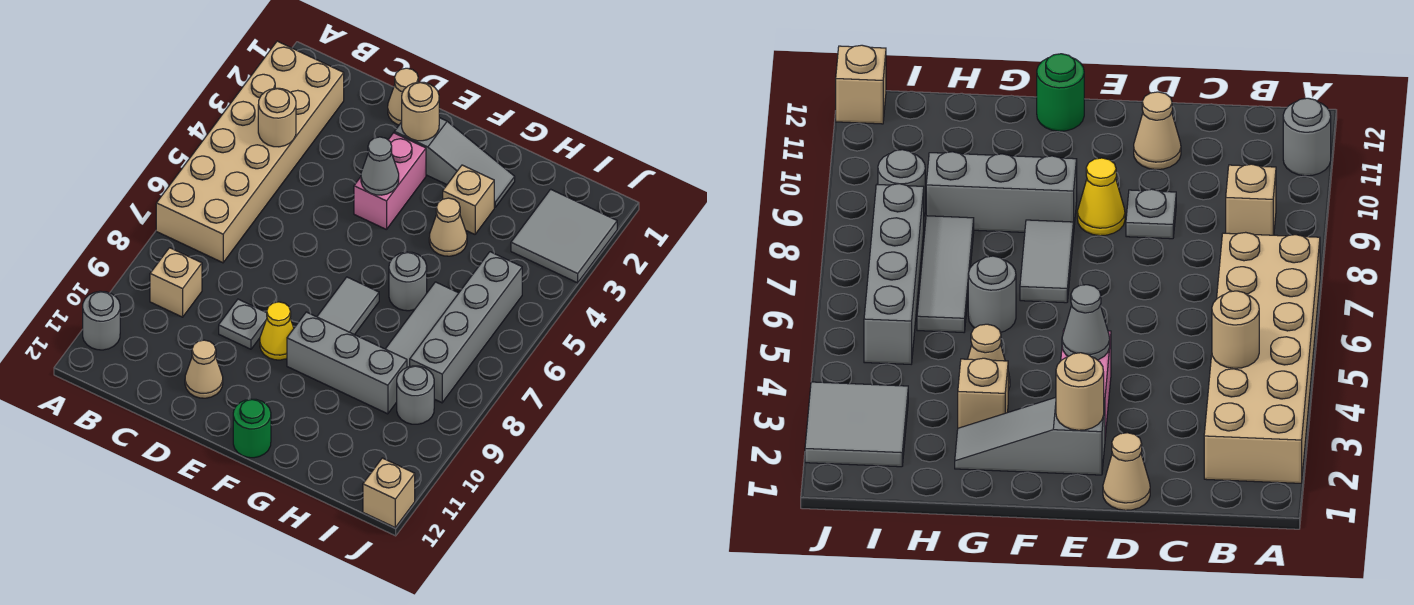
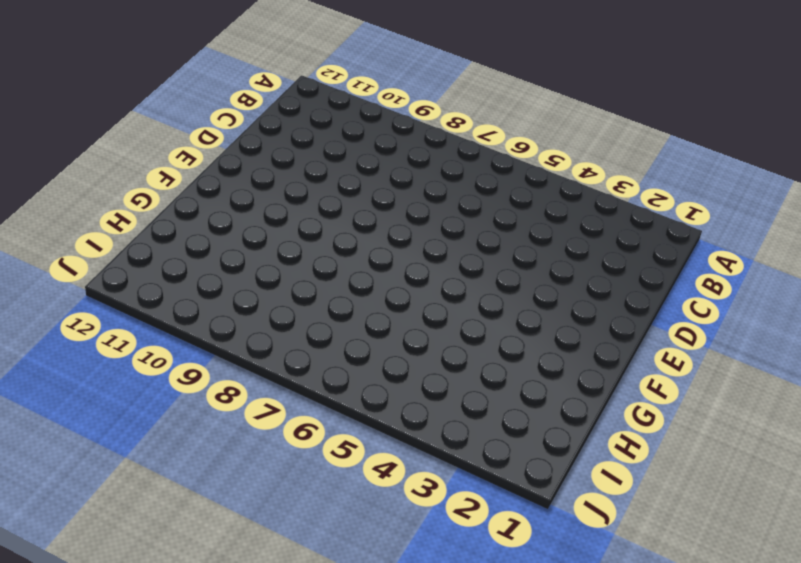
none -> tan brick A2:B7 level 1
none -> grey round brick A11 level 1
none -> tan brick B9 level 1

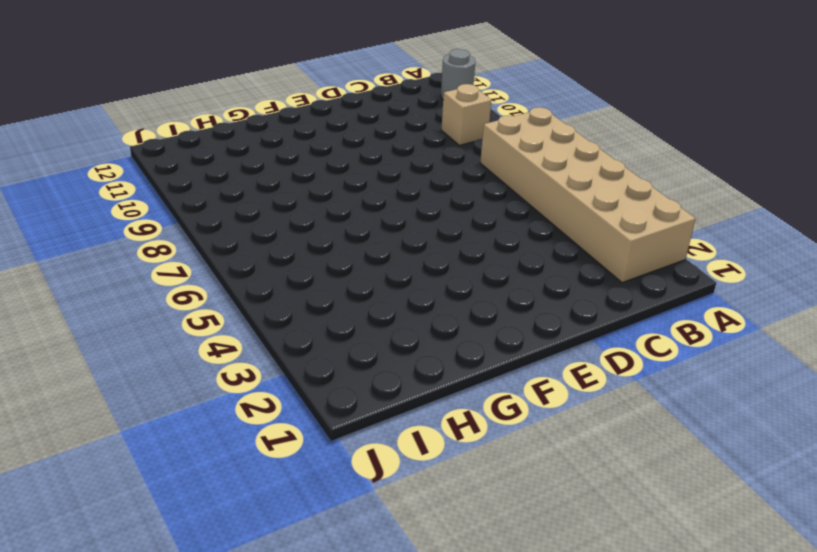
none -> tan cone D1 level 1
none -> grey plate D9 level 1
none -> tan cone D11 level 1

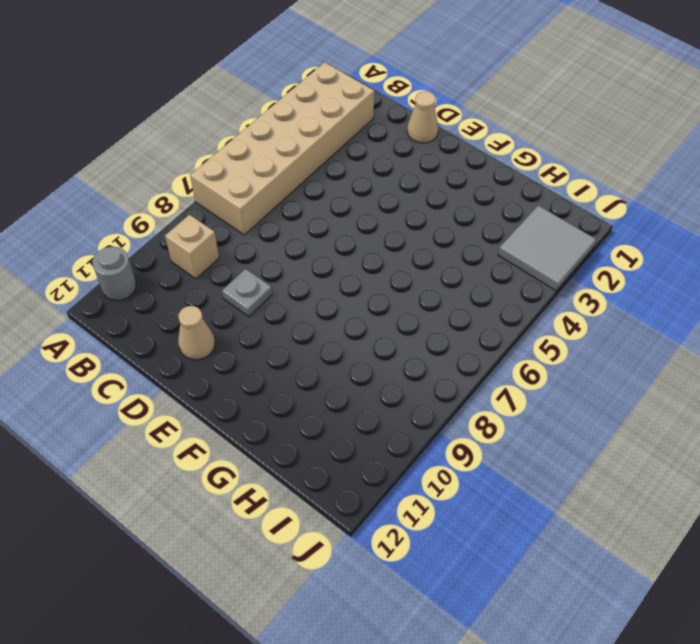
none -> grey slope E2:G2 level 1 top E
none -> pink brick E3:E4 level 1
none -> yellow cone E9 level 1

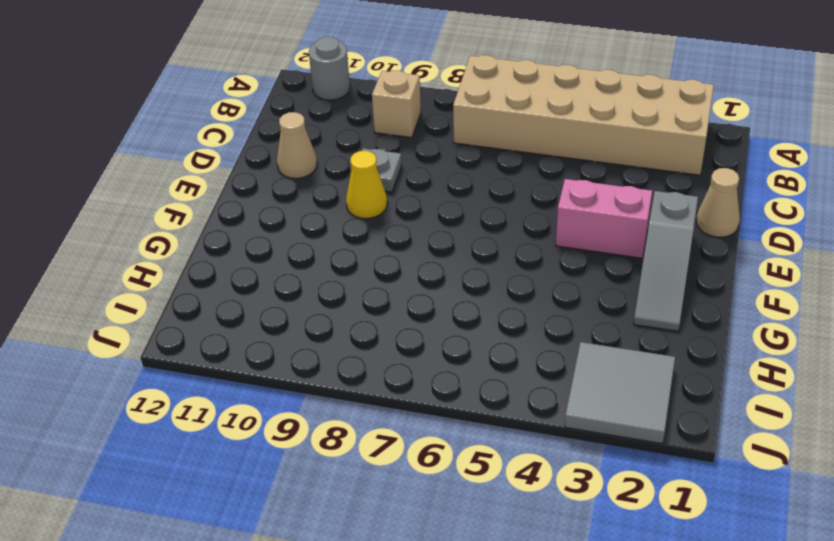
none -> grey tile F7:F8 level 1
none -> grey brick F9:H9 level 1
none -> green round brick F12 level 1

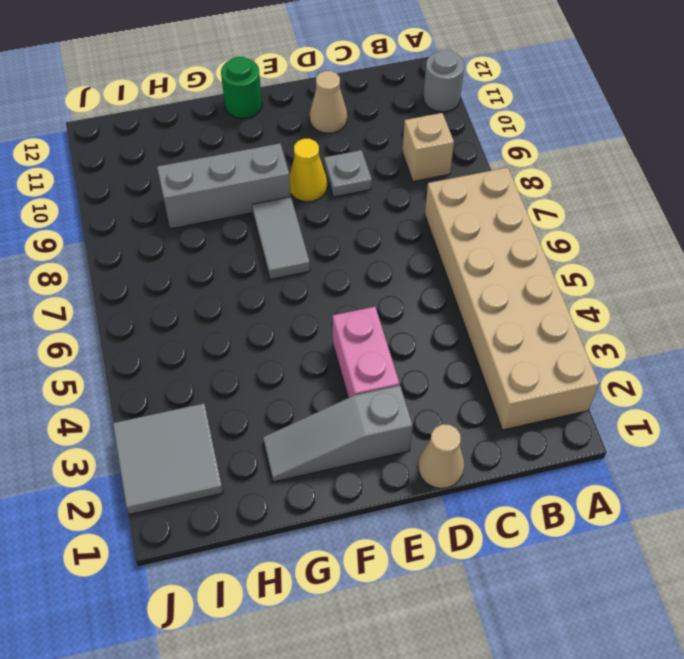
none -> tan brick G3 level 1
none -> tan cone G4 level 1
none -> grey round brick G6 level 1

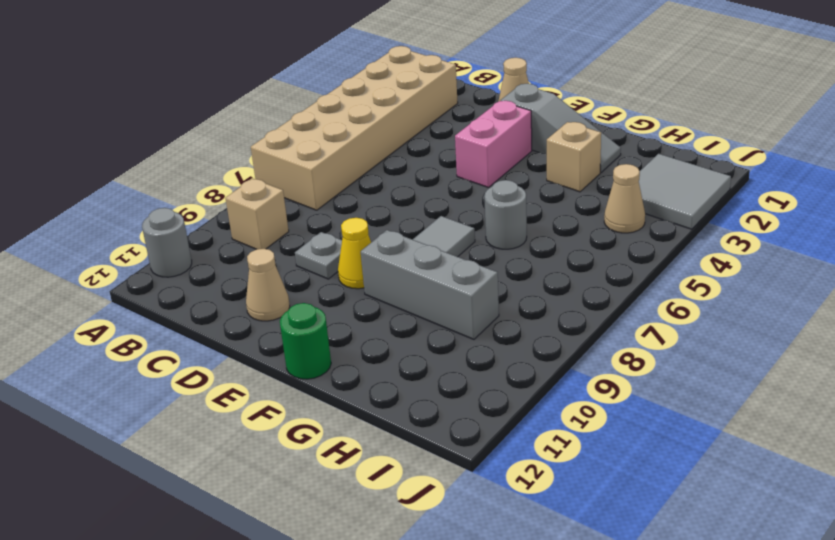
tan cone I4 level 1 -> tan cone G4 level 1
none -> grey tile H6:H8 level 1
none -> grey brick I5:I8 level 1
none -> grey round brick I9 level 1

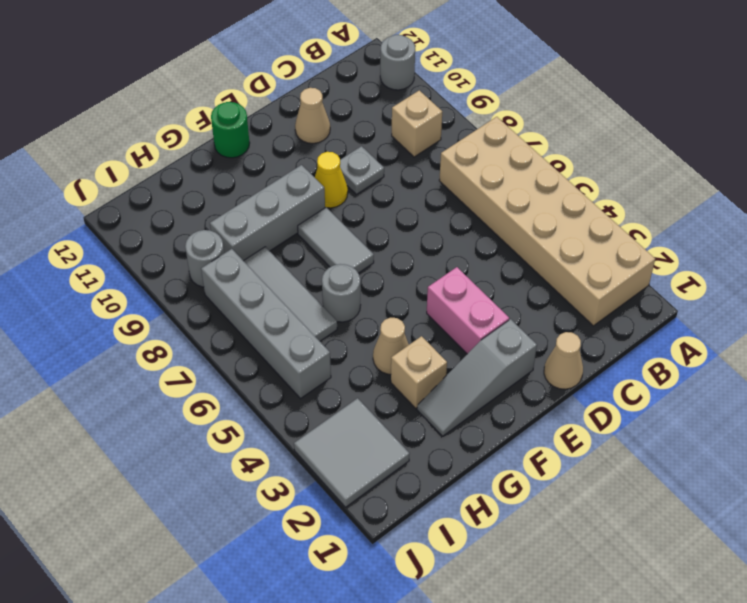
none -> tan brick J12 level 1
none -> tan round brick B4 level 2
none -> tan round brick E2 level 2

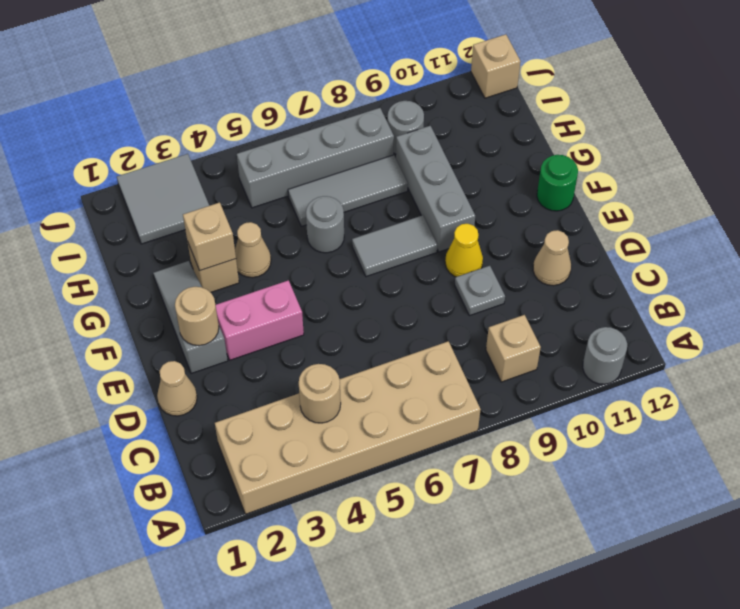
tan brick G3 level 2 -> none
none -> grey cone E4 level 2

